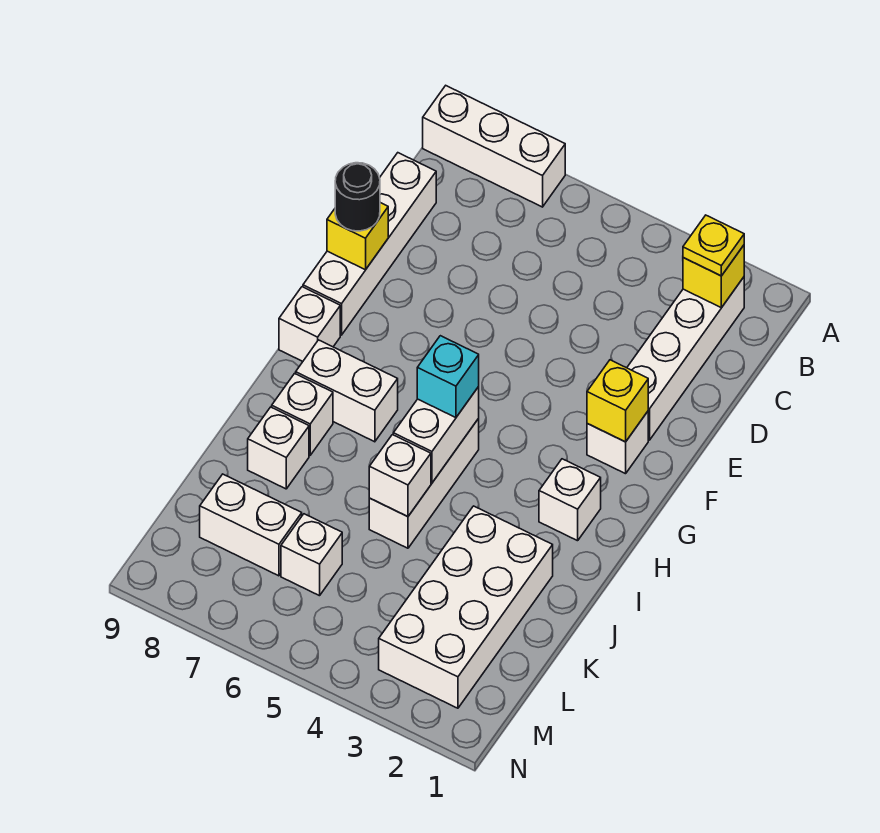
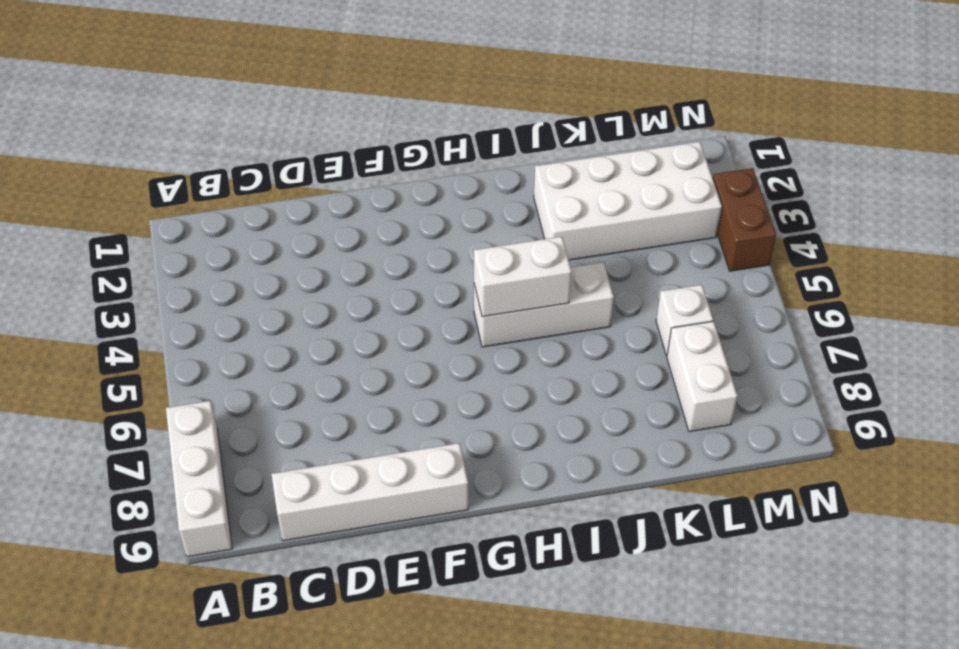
brown brick N3:N4 level 1 -> none
none -> white brick B2:E2 level 1
none -> white brick F2 level 1
none -> white brick G9 level 1

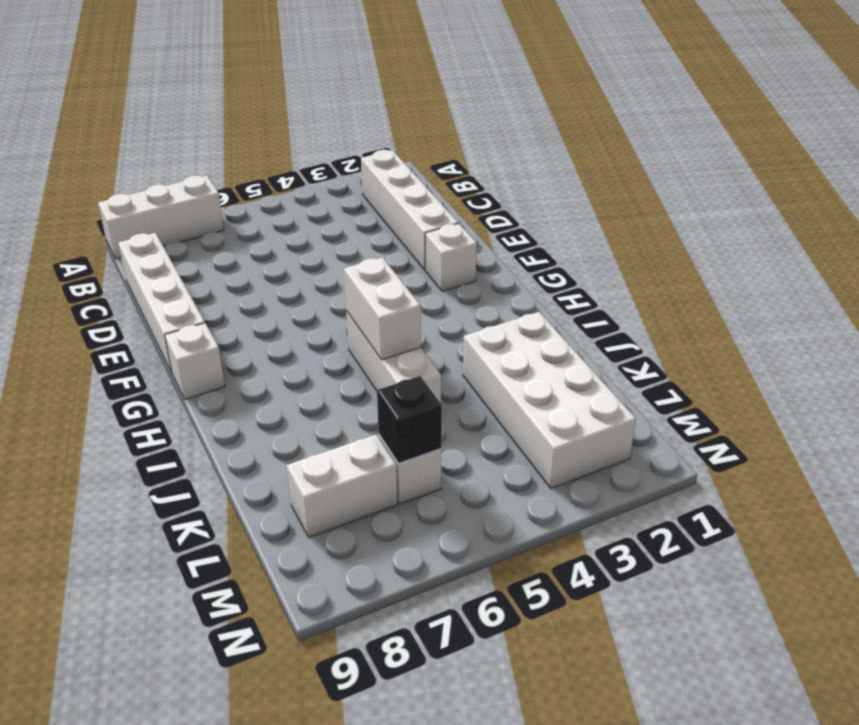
black brick L6 level 2 -> none
none -> white brick H2 level 1
none -> white brick H7:H8 level 1
none -> white brick I8 level 1

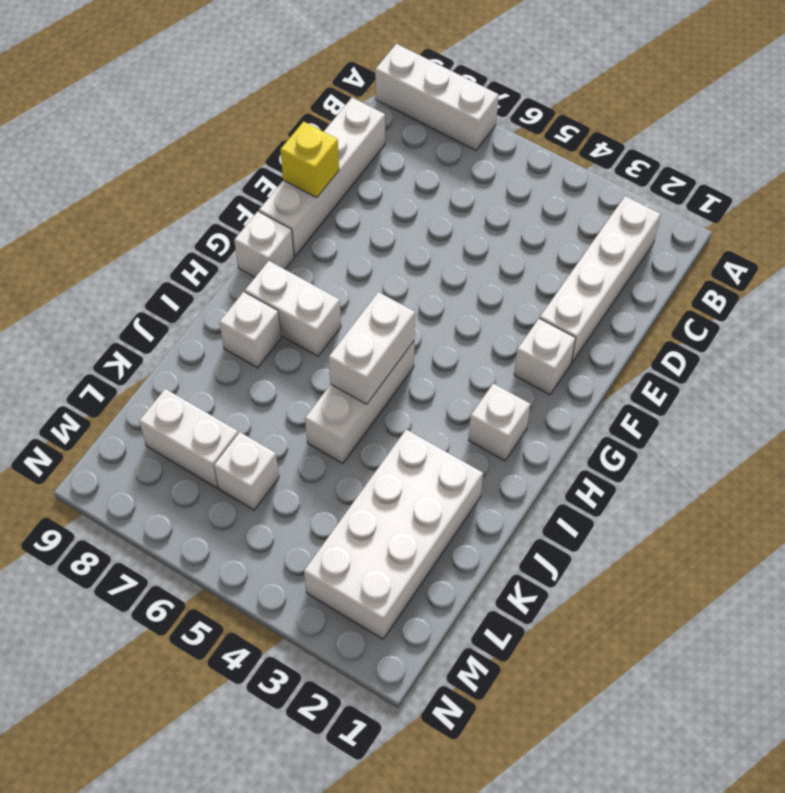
none -> white brick J8 level 1
none -> yellow brick B2 level 2
none -> yellow brick F2 level 2

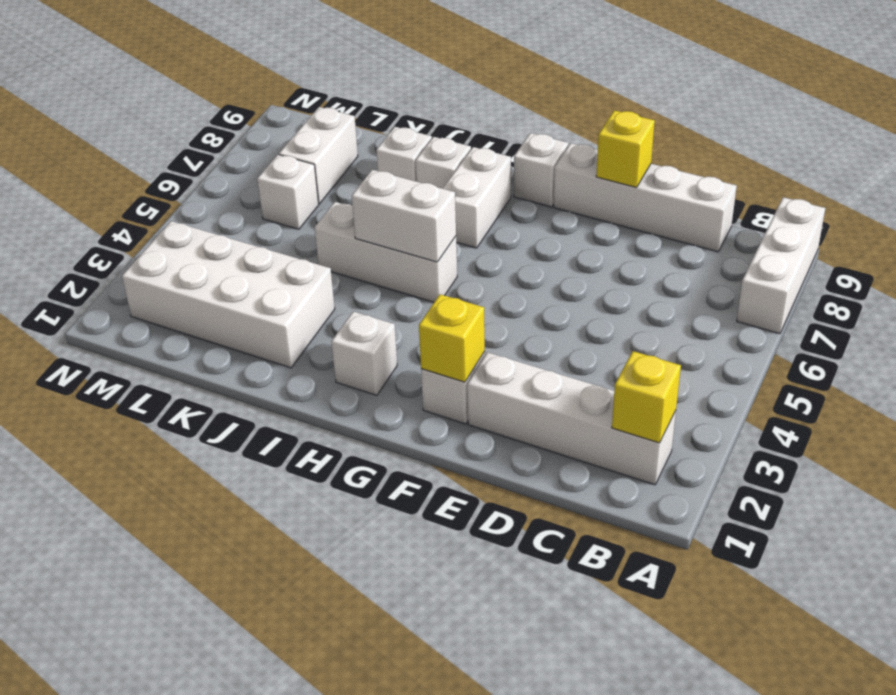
none -> white brick J5 level 2
none -> yellow plate B2 level 3
none -> black round brick E9 level 3

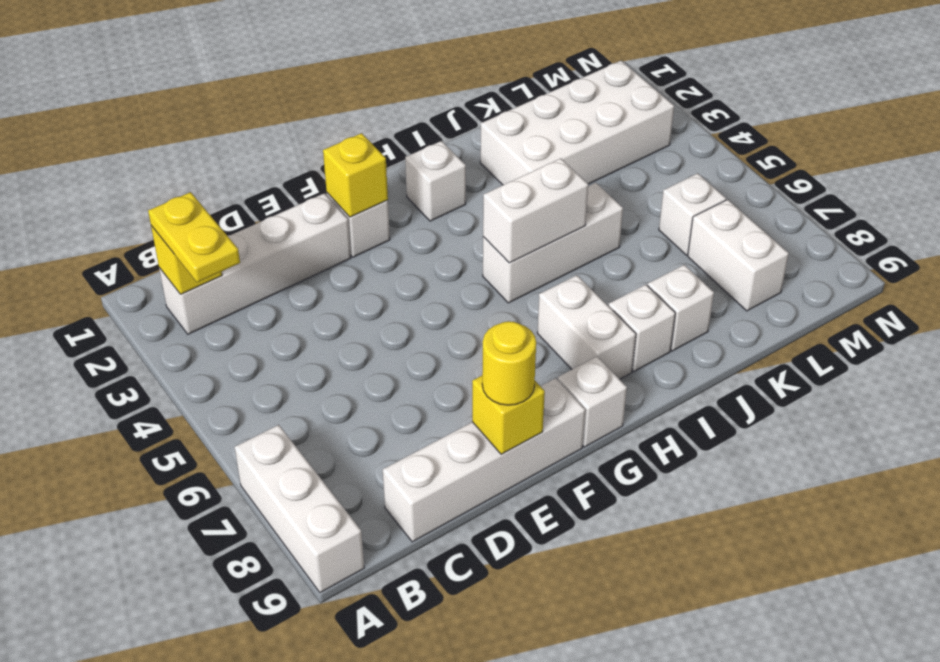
yellow plate B2:B3 level 3 -> yellow plate B2 level 3
yellow round brick E9 level 3 -> black round brick E9 level 3
none -> white brick J5 level 2
none -> cyan brick H5 level 3

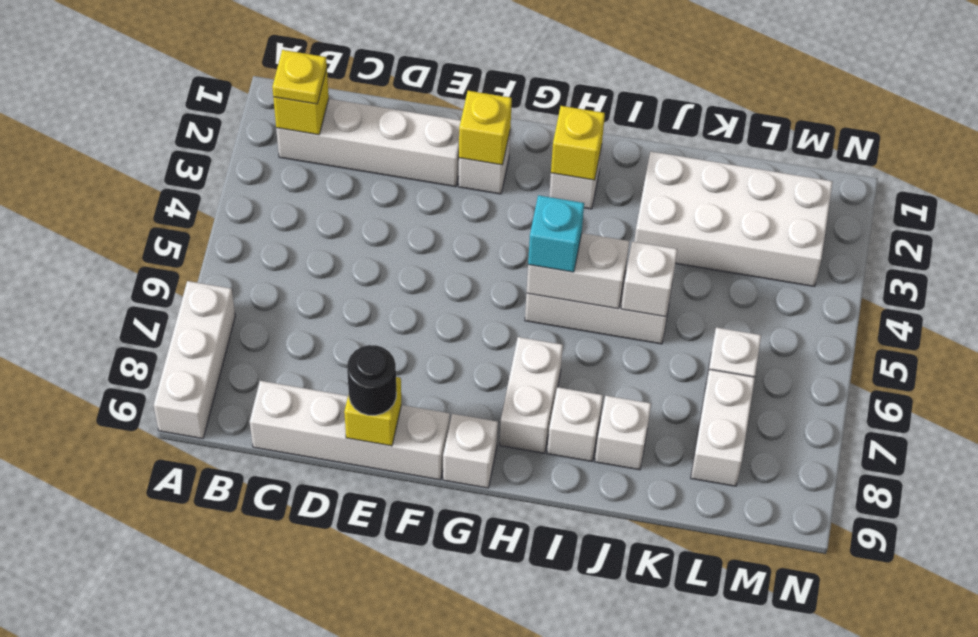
yellow brick H2 level 2 -> none

